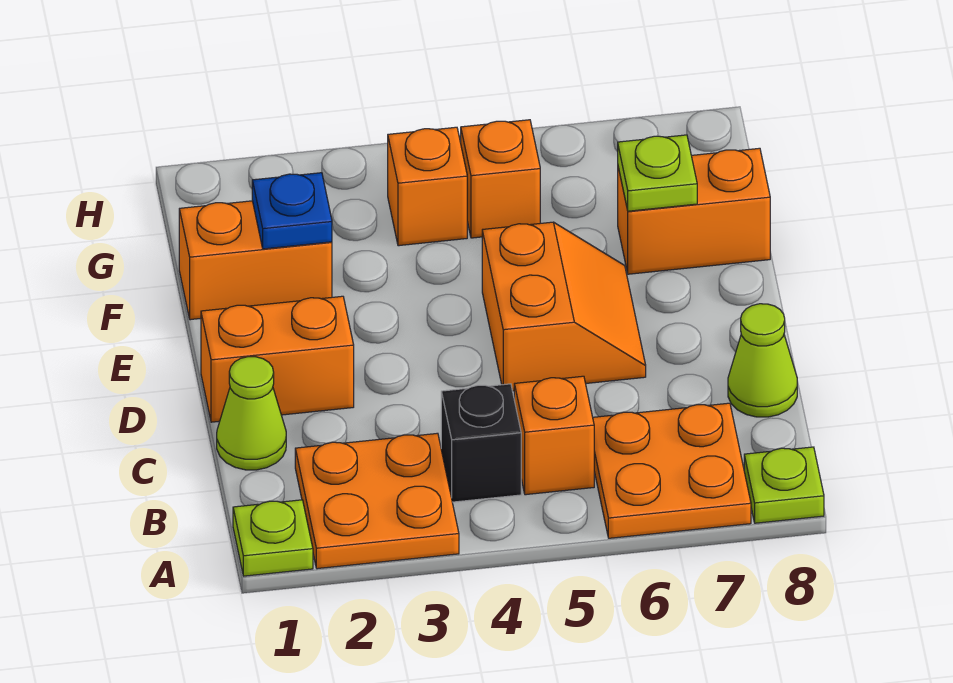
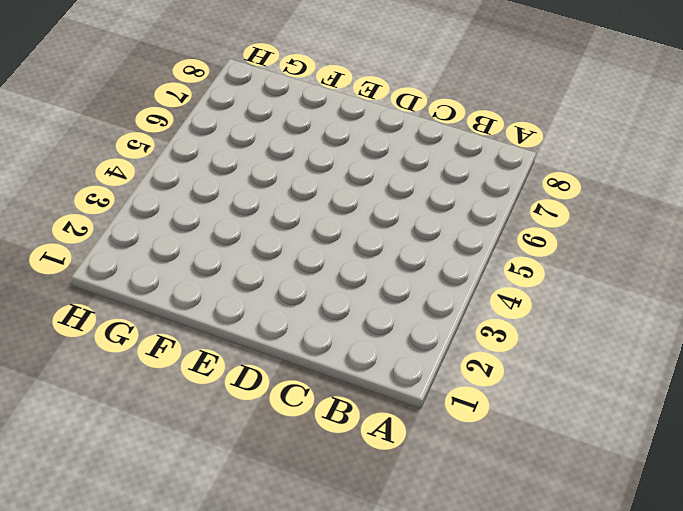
none -> lime plate A1 level 1
none -> orange plate A2:B3 level 1
none -> orange plate A6:B7 level 1

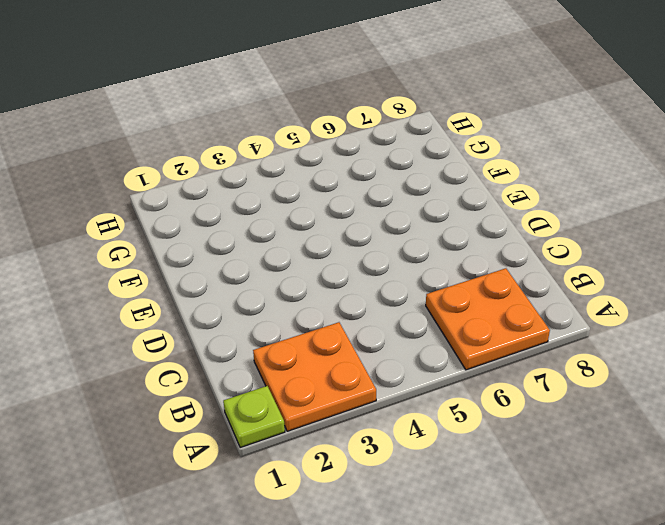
none -> lime plate A8 level 1
none -> black brick B4 level 1
none -> orange brick B5 level 1

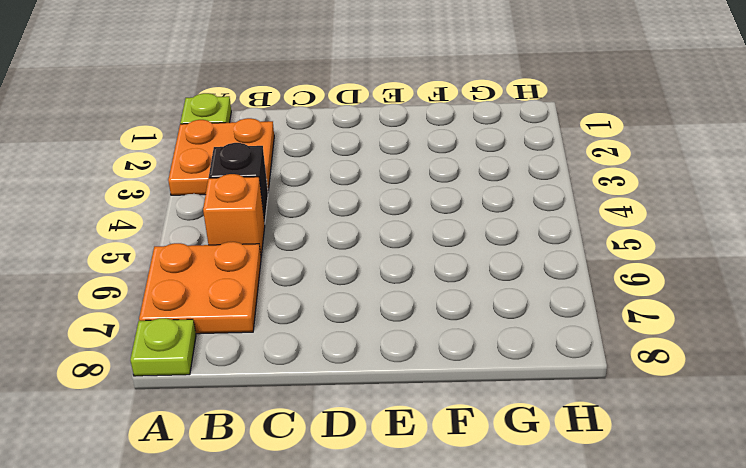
none -> lime cone C1 level 1
none -> lime cone C8 level 1
none -> orange brick D1:D2 level 1

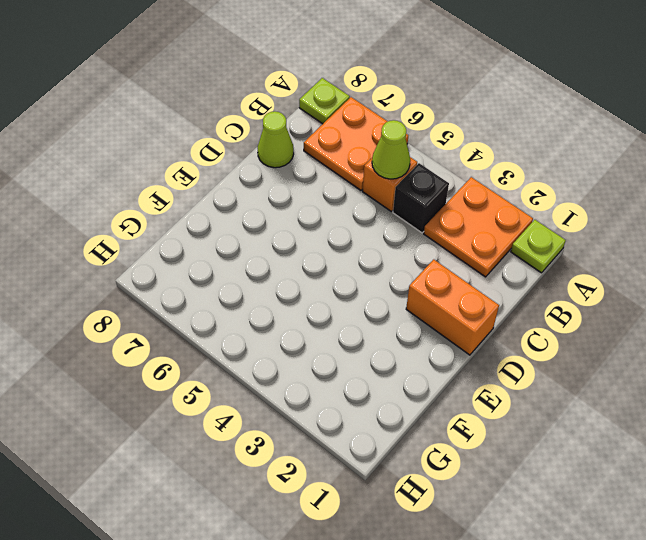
lime cone B5 level 2 -> lime cone C1 level 1
none -> orange slope D5:E6 level 1 top 5
none -> orange brick F1:F2 level 1
none -> orange brick F7:F8 level 1

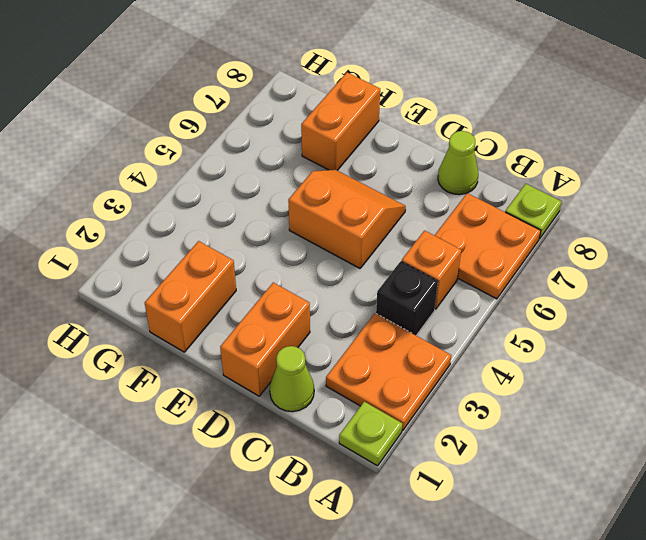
none -> orange brick G4 level 1
none -> orange brick G5 level 1
none -> blue plate F2 level 2

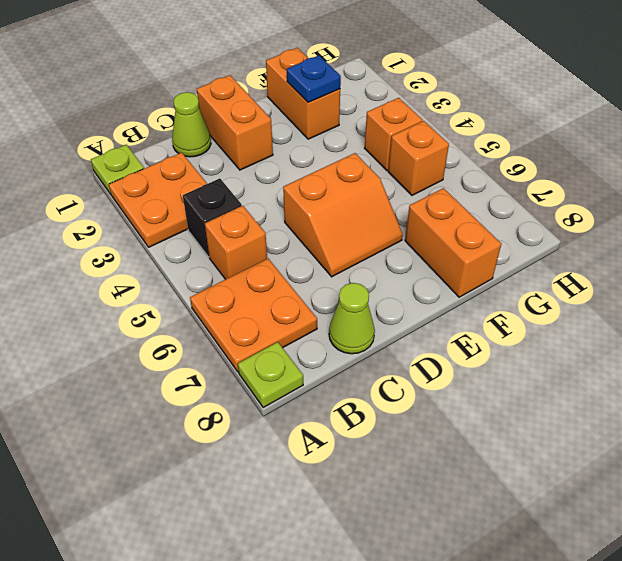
none -> lime plate F7 level 2

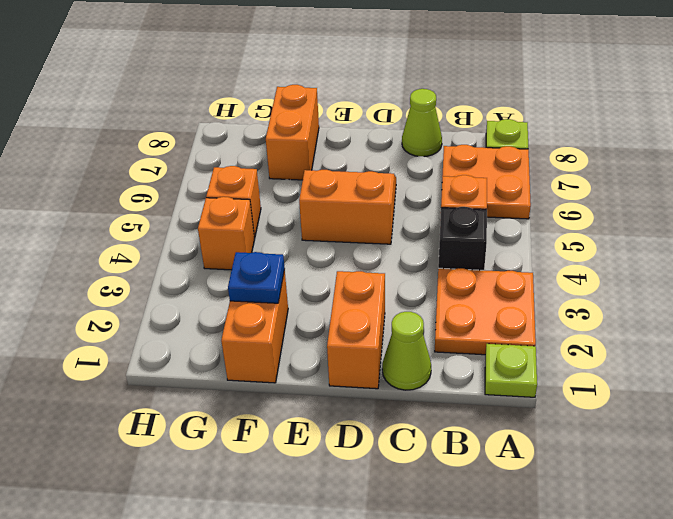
none -> lime plate F7 level 2

